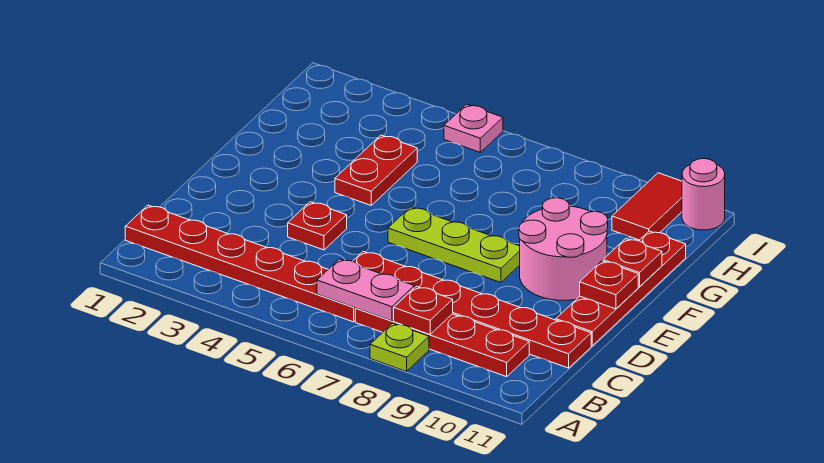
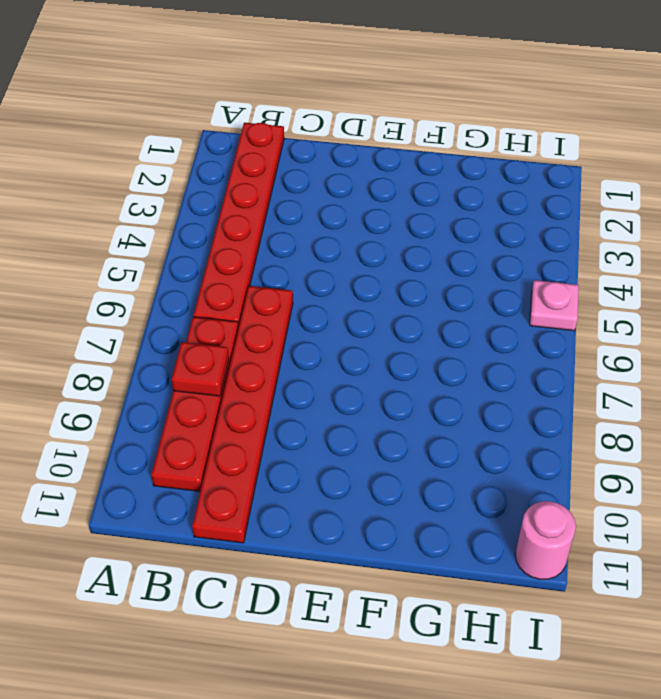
none -> lime plate A8 level 1
none -> red plate D4 level 1
none -> red plate D11:G11 level 1

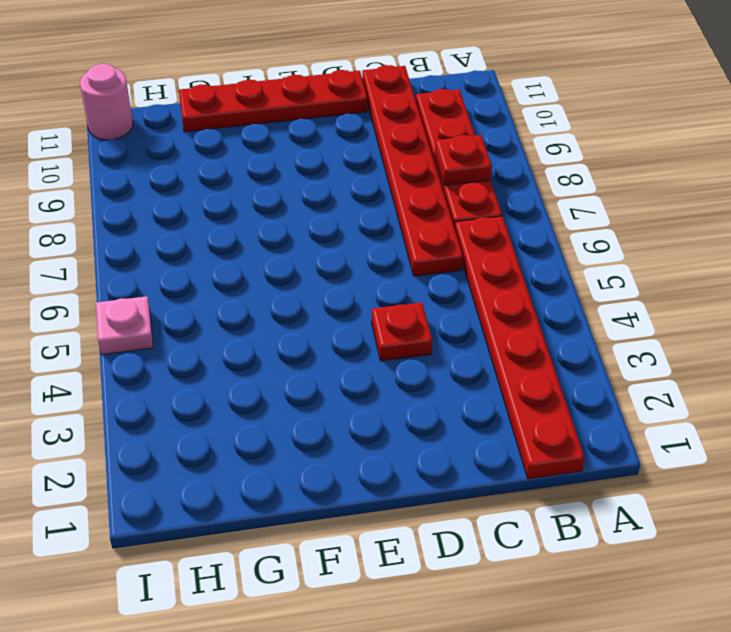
none -> lime plate A8 level 1
none -> lime plate E6:E8 level 1
none -> pink round brick E9:F10 level 1

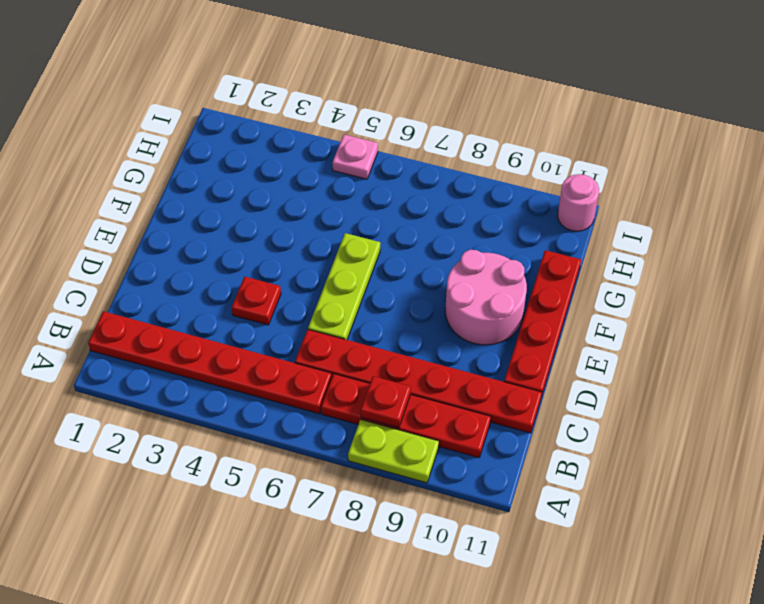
lime plate A8:A9 level 1 -> lime plate A8 level 1
lime plate D6:F6 level 1 -> lime plate E6:E8 level 1
none -> red plate F4:G4 level 1
none -> red tile H10:I10 level 1
none -> pink plate B6:B7 level 2

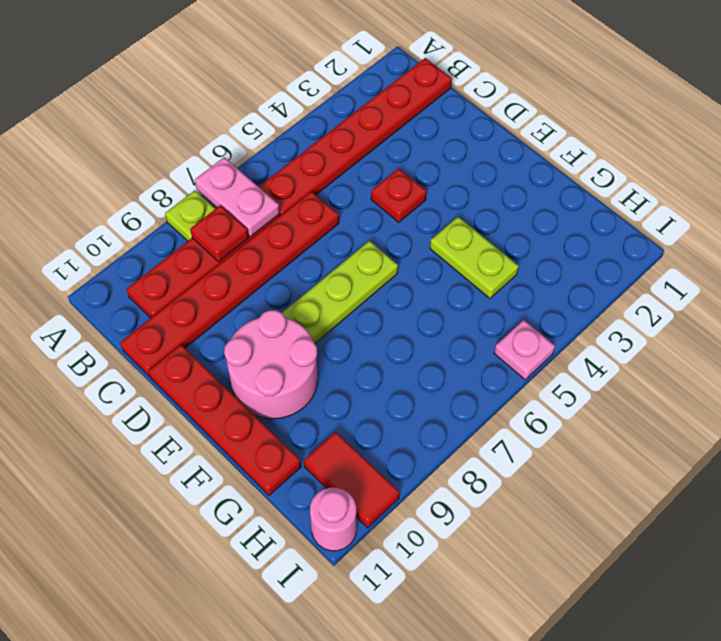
pink plate A7:B7 level 2 -> pink plate B6:B7 level 2
lime plate F4:G4 level 1 -> red plate F4:G4 level 1
none -> red plate E11 level 2
none -> red plate F11 level 2

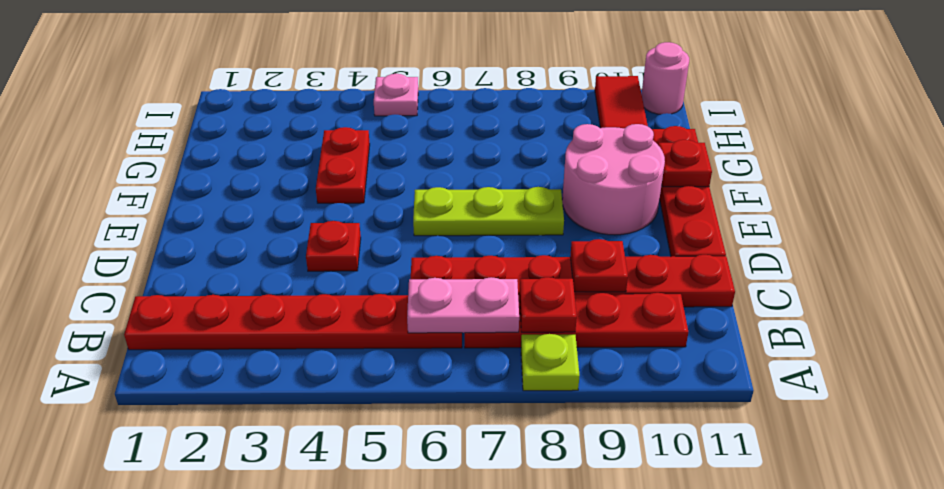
red plate C9 level 2 -> red plate E11 level 2

